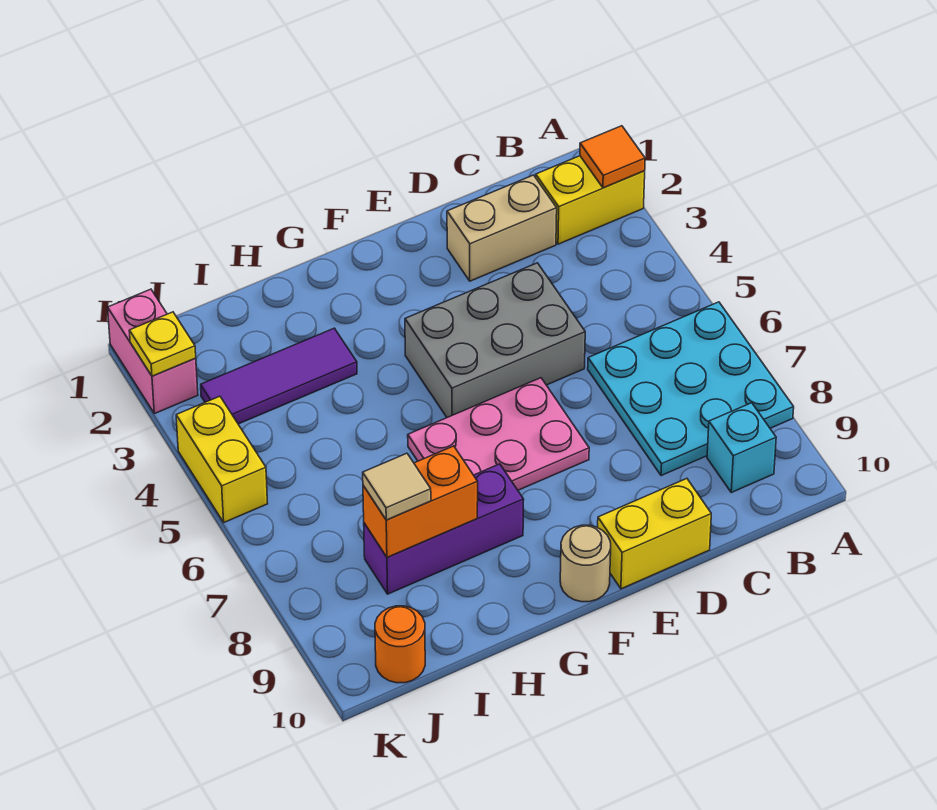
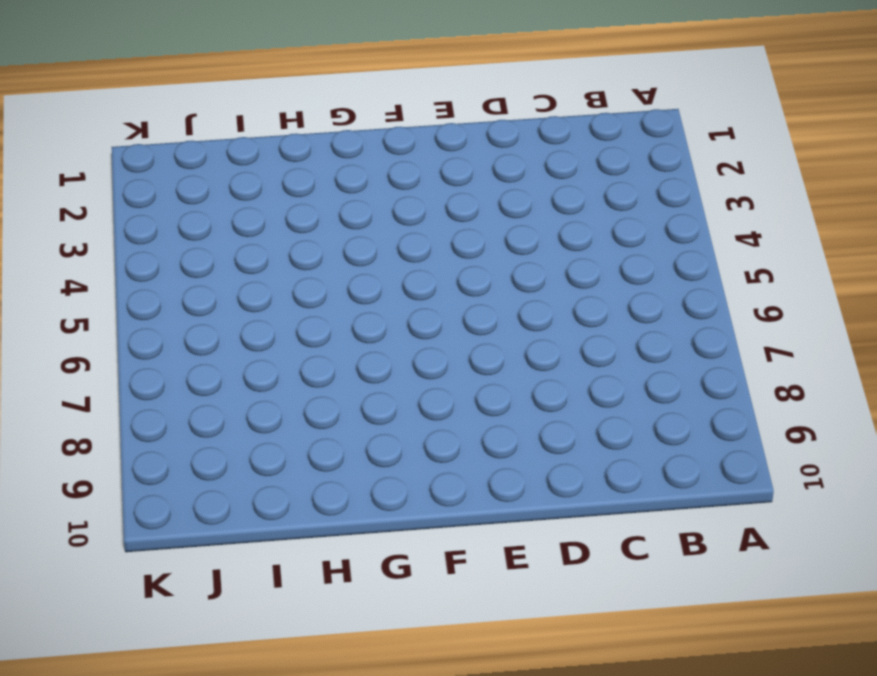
none -> yellow brick A2:B2 level 1
none -> cyan plate A6:C8 level 1
none -> cyan brick B9 level 1

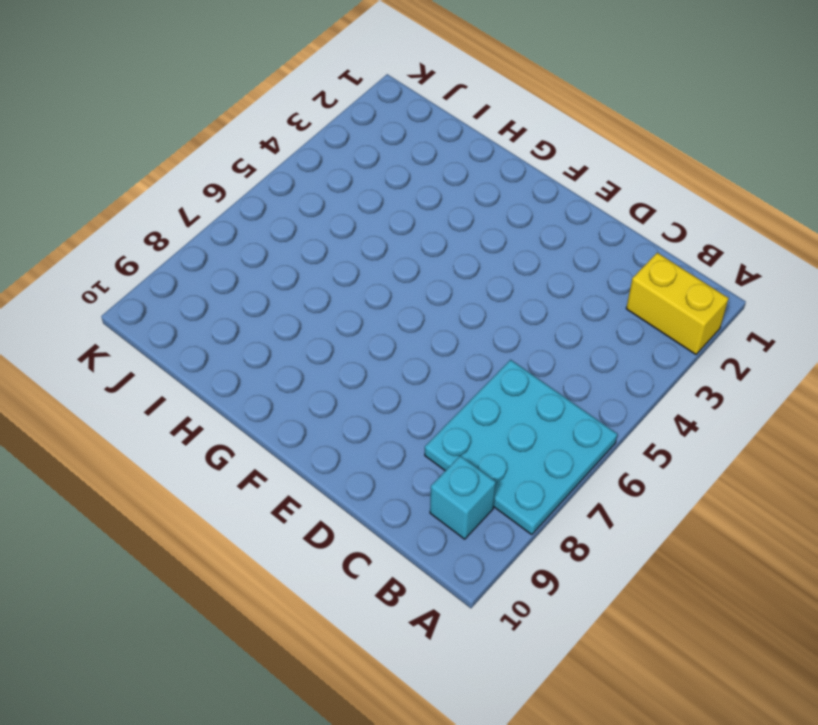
none -> tan brick C2:D2 level 1
none -> grey brick D4:F5 level 1
none -> yellow brick D10:E10 level 1

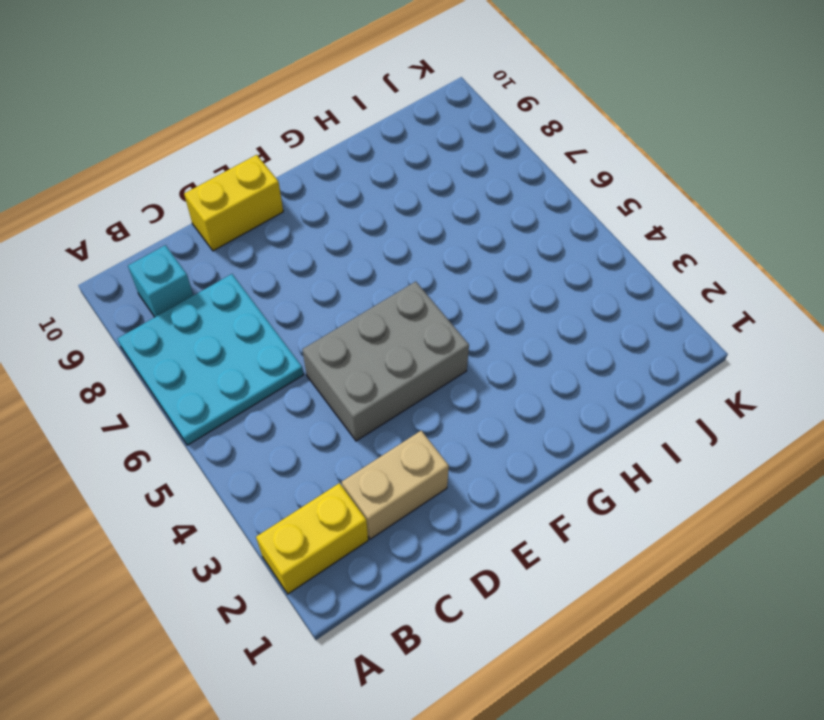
none -> pink plate E6:G7 level 1
none -> tan round brick F10 level 1
none -> purple brick G8:I8 level 1

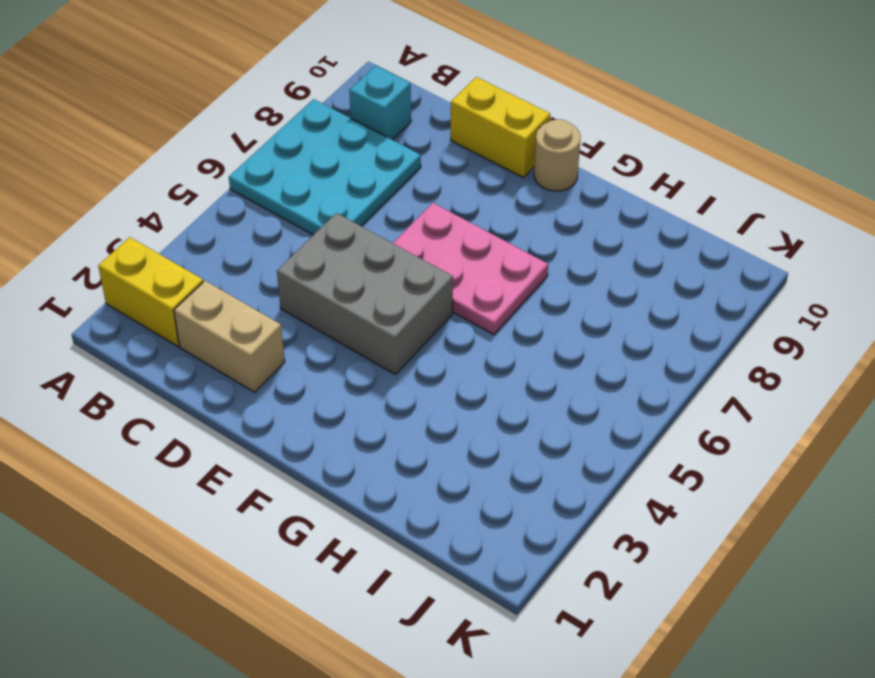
none -> purple brick G8:I8 level 1
none -> purple tile H3:J3 level 1
none -> orange round brick J10 level 1

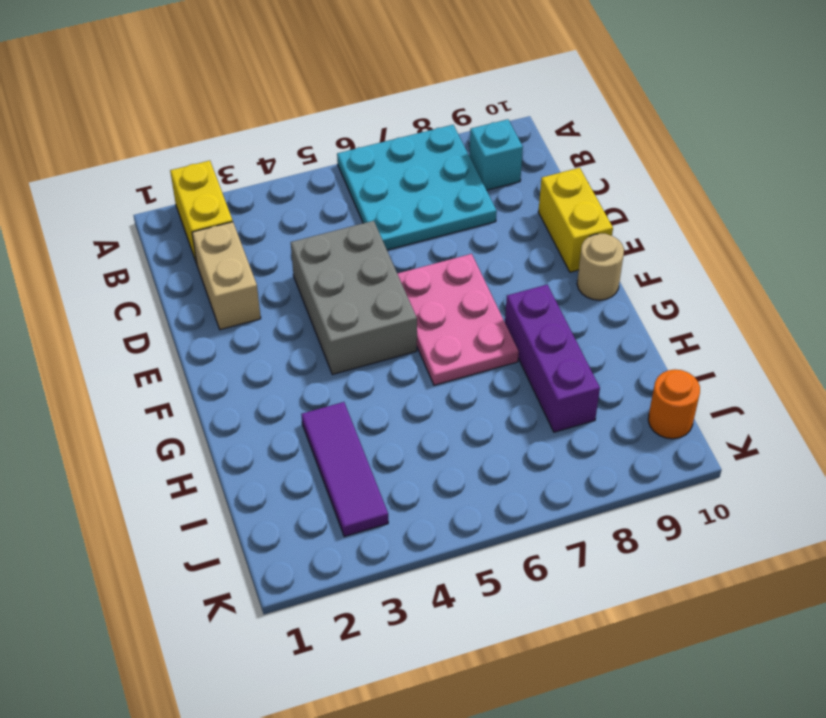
none -> pink brick K1:K2 level 1
none -> yellow brick K4:K5 level 1
none -> orange tile A2 level 2

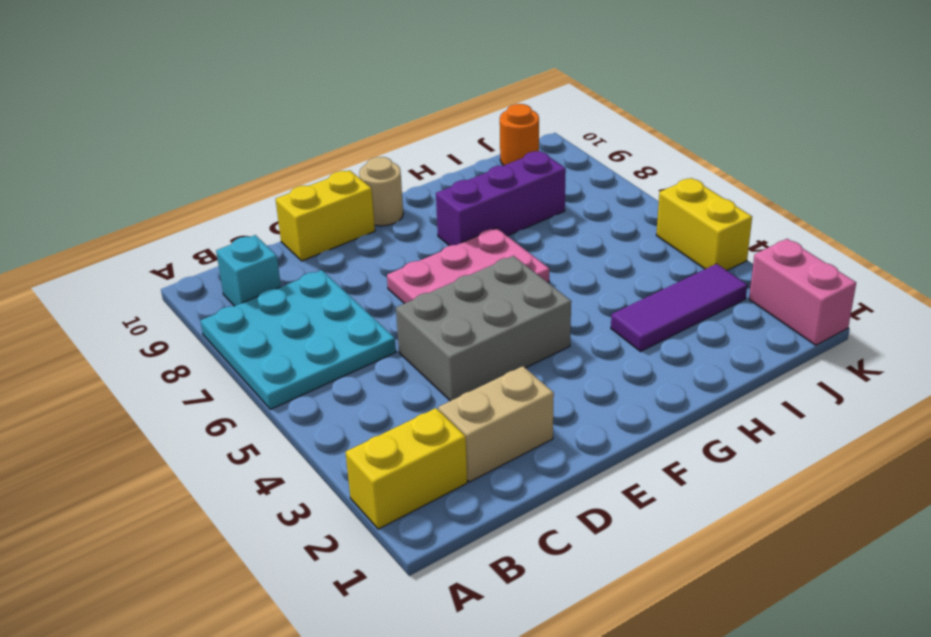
none -> orange tile A2 level 2
none -> orange brick H8:I8 level 2
none -> yellow plate K2 level 2

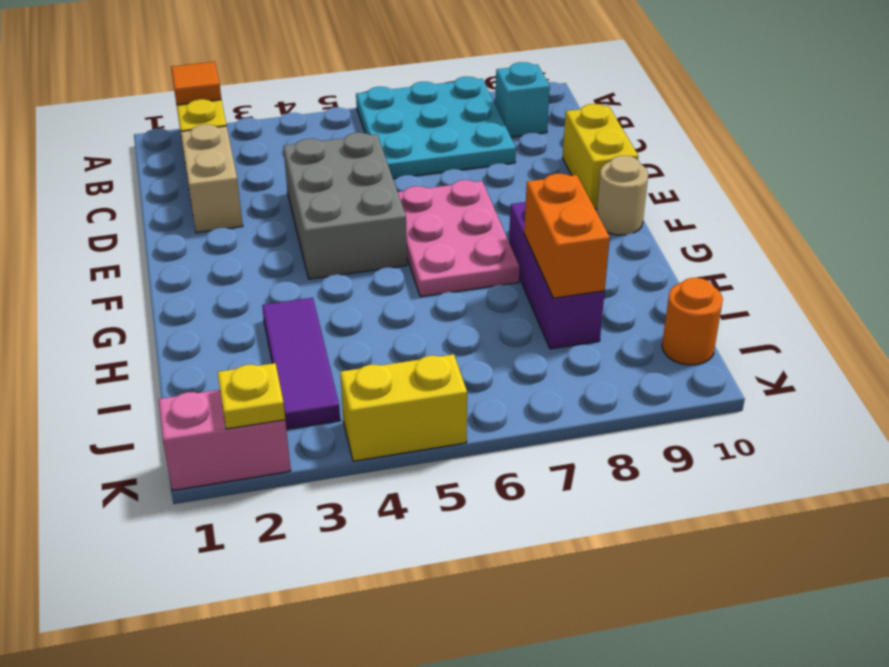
none -> tan tile I8 level 3

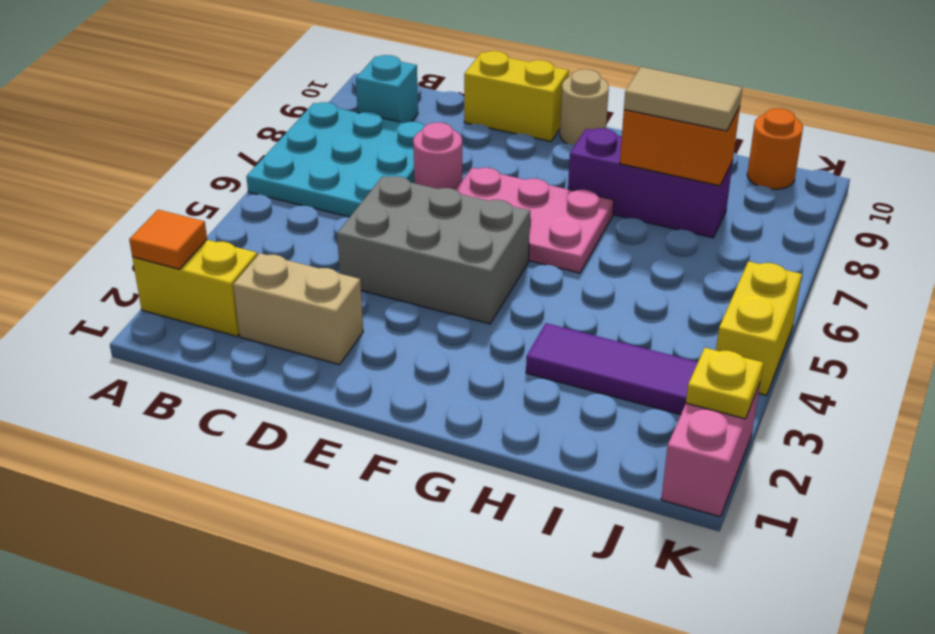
pink round brick D7 level 1 -> none
tan tile H8:I8 level 3 -> tan tile I8 level 3

